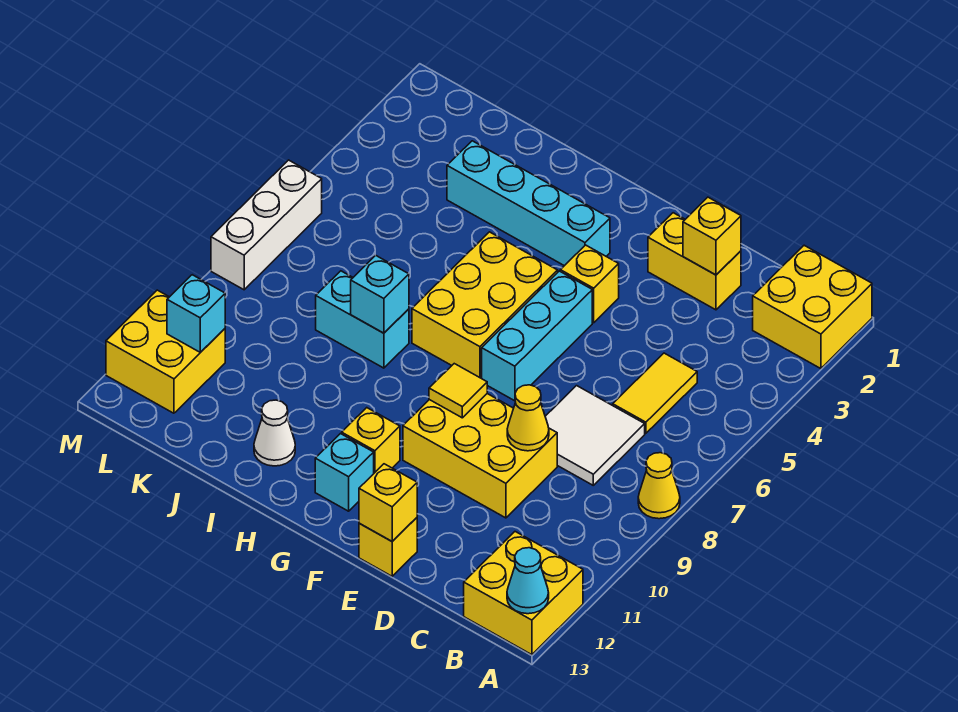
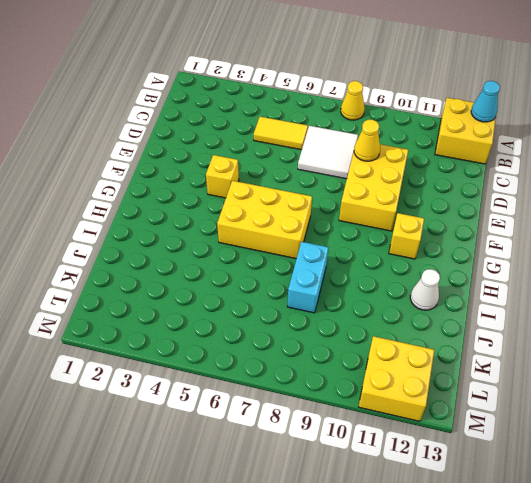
none -> yellow brick A1:B2 level 1
none -> yellow brick D2:E2 level 1
none -> yellow brick E13 level 1

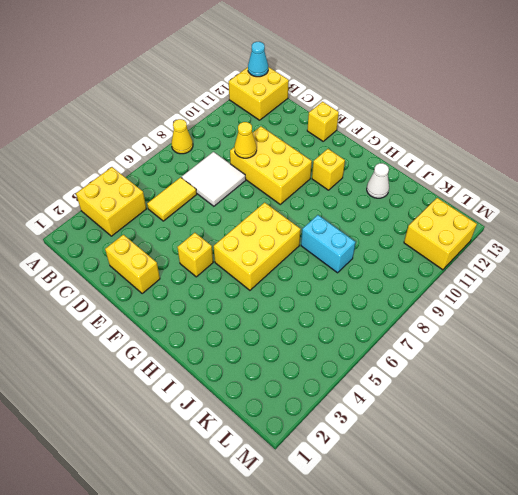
yellow brick A3:B4 level 1 -> yellow brick A1:B2 level 1
none -> cyan brick F5:F7 level 1
none -> cyan brick G3:J3 level 1
none -> cyan brick G12 level 1

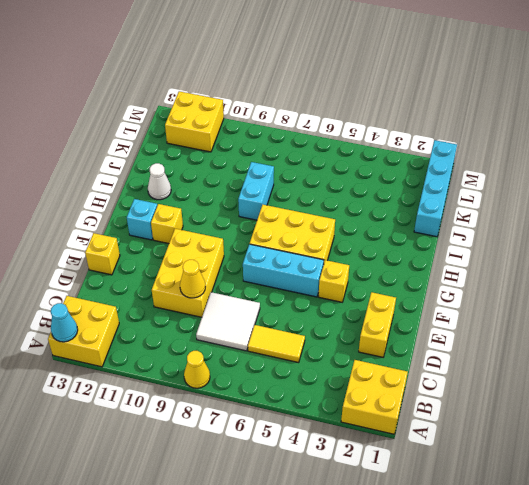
cyan brick J1:M1 level 1 -> cyan brick G3:J3 level 1
none -> white brick M6:M8 level 1
none -> yellow brick D2 level 2
none -> yellow brick E13 level 2

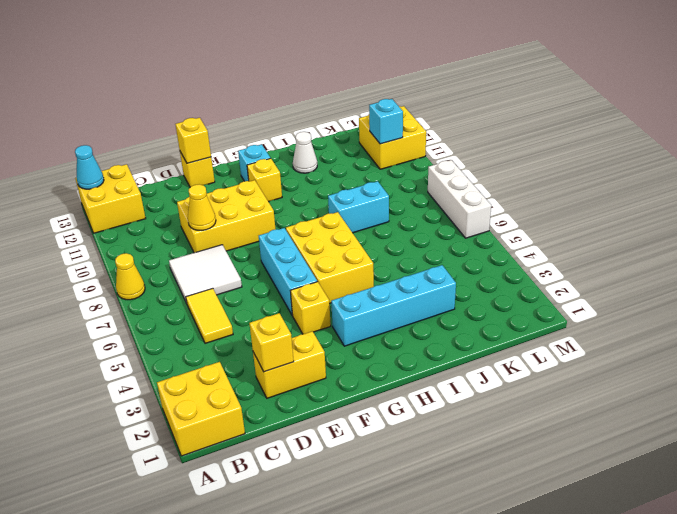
none -> yellow tile F9 level 2
none -> cyan brick I8 level 2

